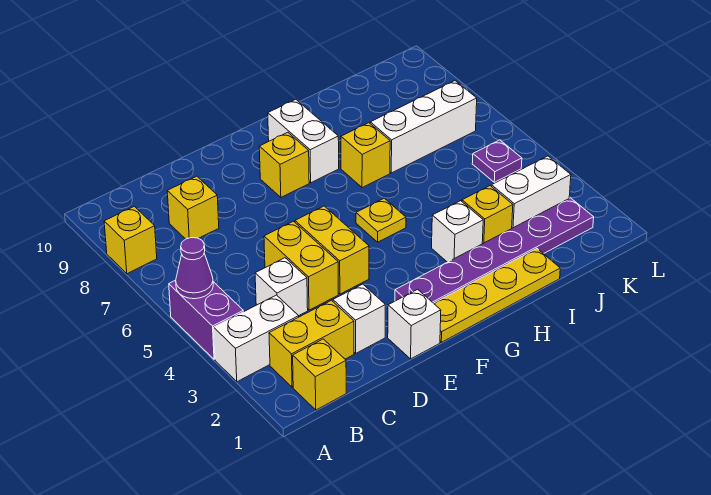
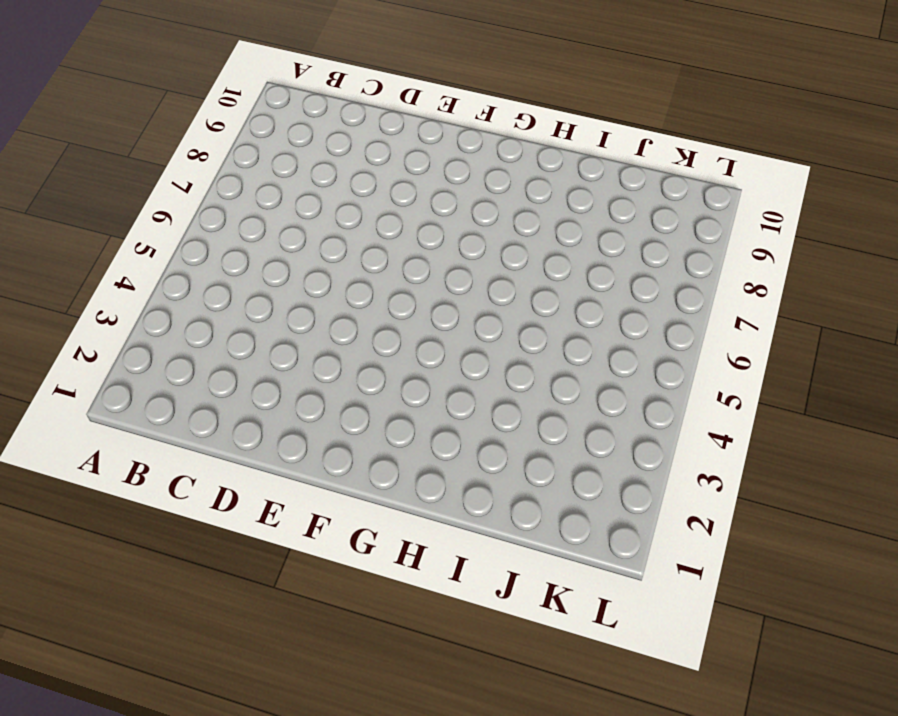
none -> white brick A3:B3 level 1
none -> purple brick A4:A5 level 1
none -> yellow brick A8 level 1

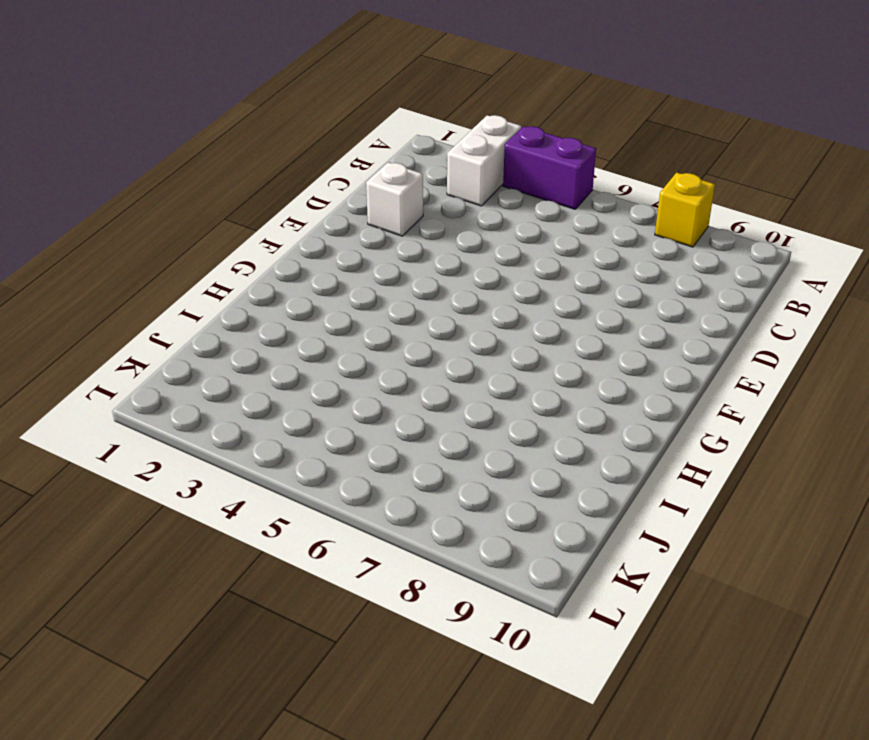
none -> yellow brick B1 level 1
none -> yellow brick B2:C2 level 1
none -> white brick C4 level 1

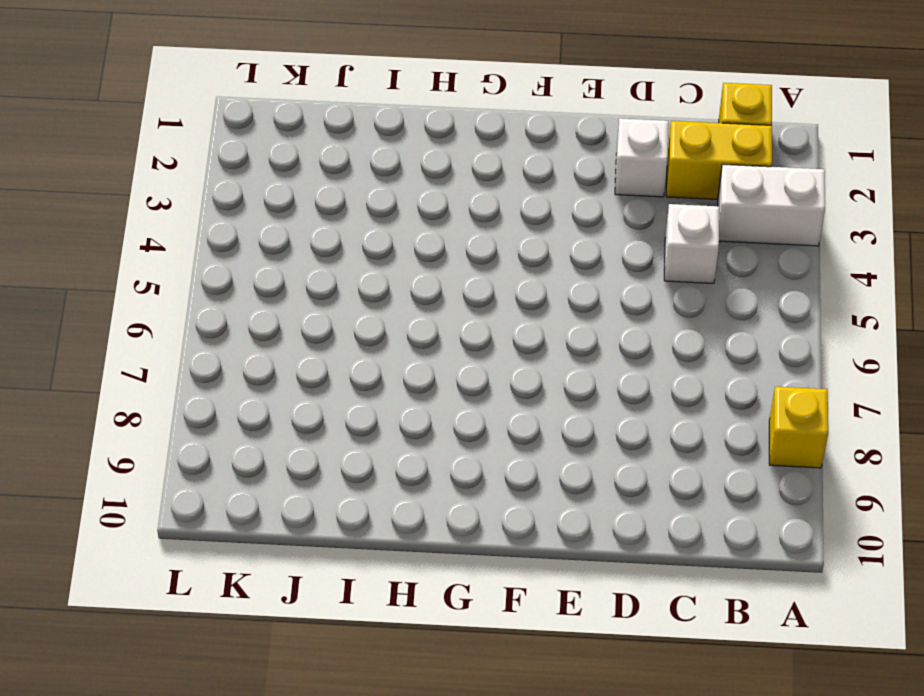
none -> purple brick A4:A5 level 1
none -> yellow brick C8 level 1
none -> yellow brick D4:D5 level 1

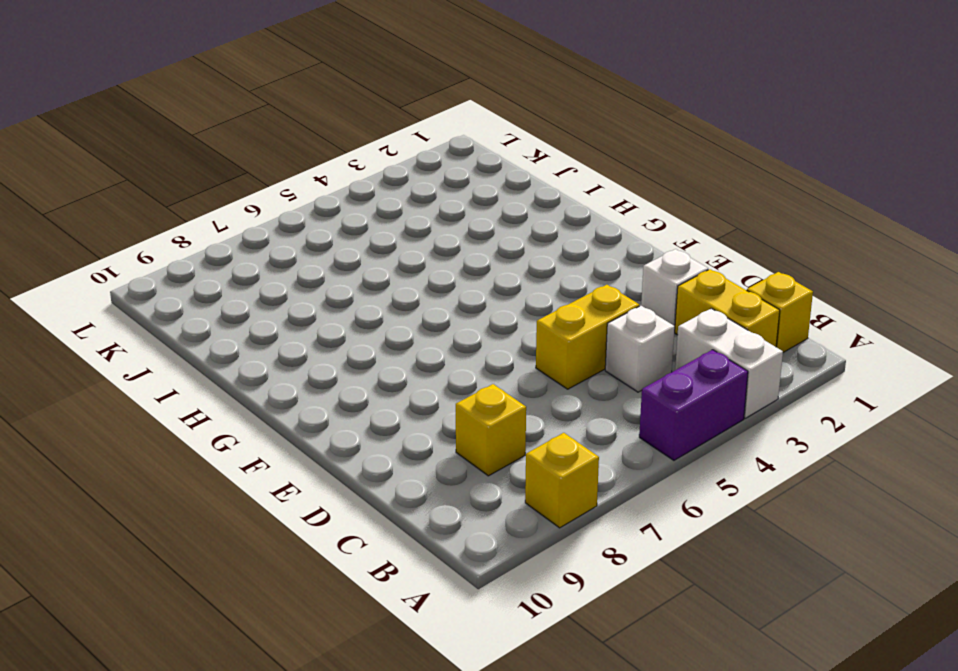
none -> white brick E1 level 1
none -> yellow brick E4:E5 level 1
none -> yellow plate F1:I1 level 1

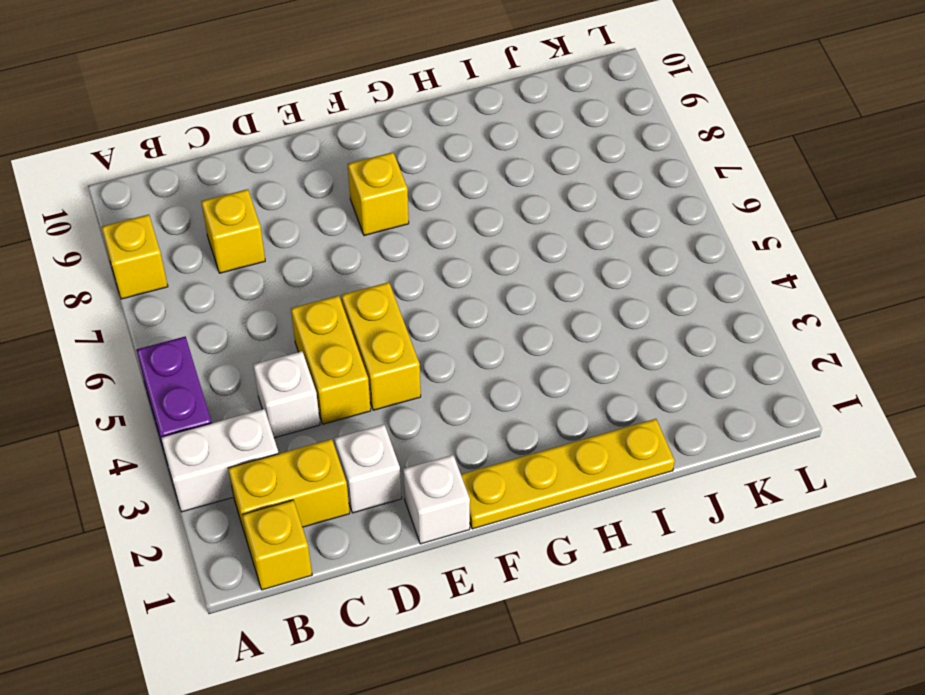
none -> purple plate F2:K2 level 1
none -> yellow plate G5 level 1
none -> white brick G8:G9 level 1

